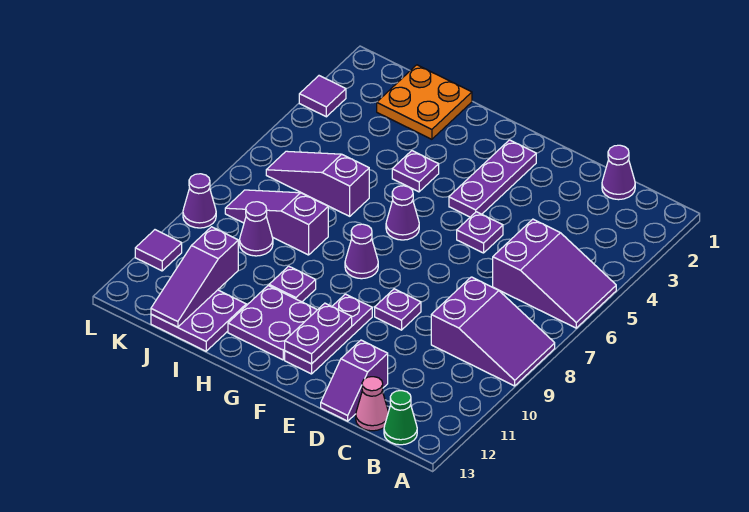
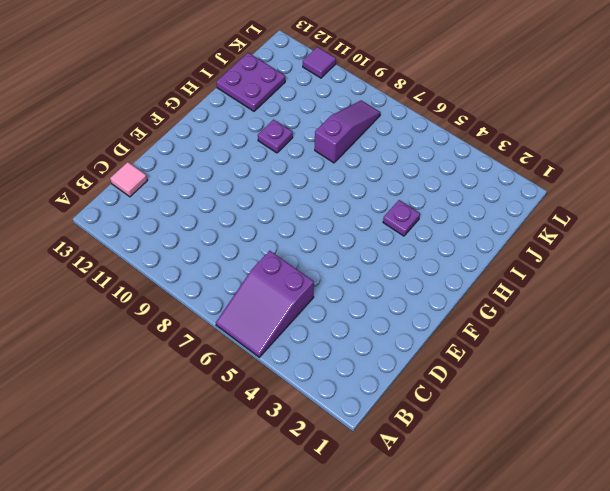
pink tile C13 level 1 -> pink cone C13 level 1
none -> purple slope A8:C9 level 1 top C
none -> green cone B13 level 1
none -> purple cone C1 level 1

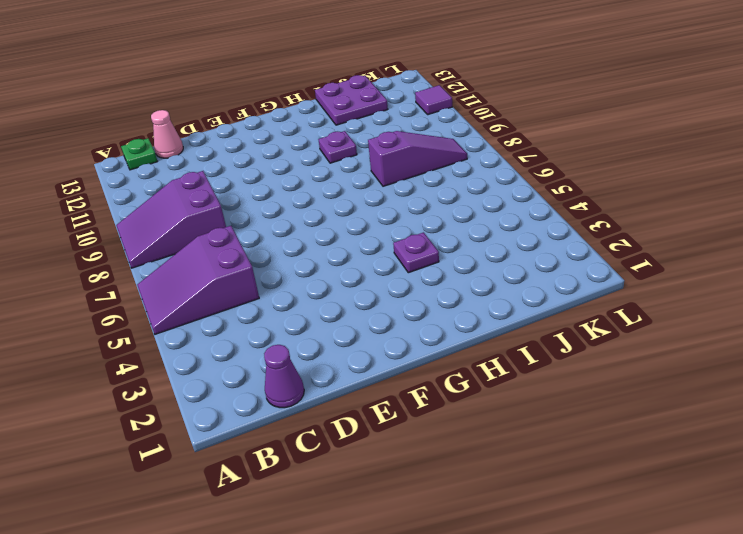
green plate B13 level 1 -> green cone B13 level 1
none -> purple slope D12:D13 level 1 top 12
none -> purple plate E5 level 1
none -> purple plate E9 level 1

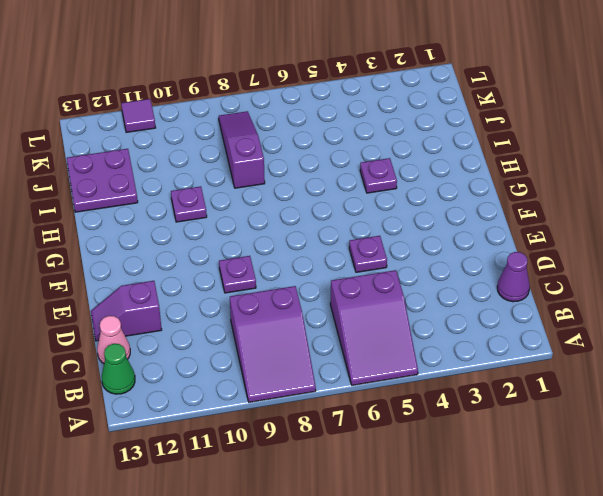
none -> purple plate F2:F4 level 1
none -> purple plate F10:F12 level 1
none -> purple cone G6 level 1

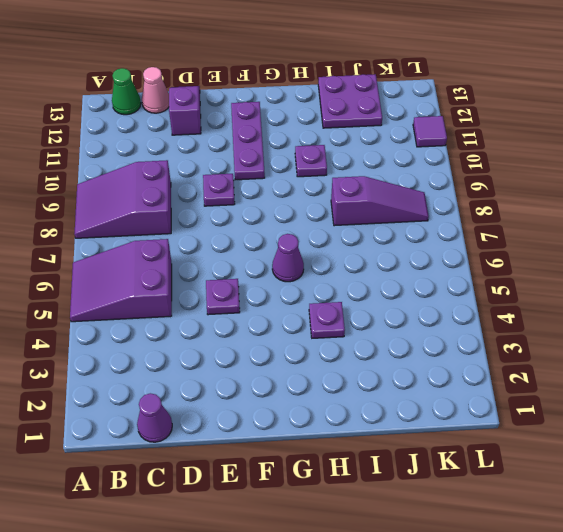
none -> purple plate F2:F4 level 1
none -> purple cone G8 level 1
none -> purple plate G11:H12 level 1

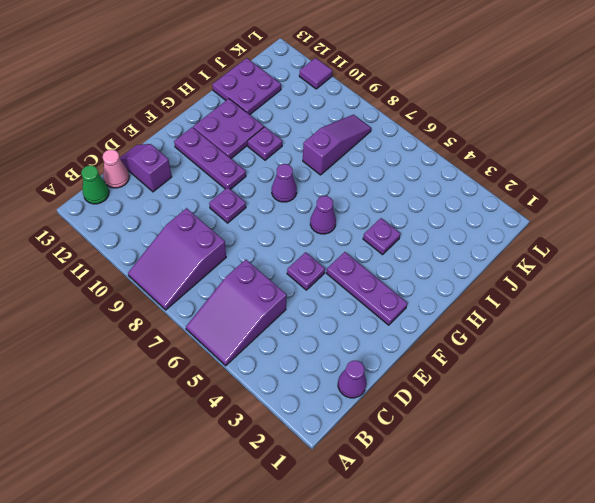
none -> orange plate I1:J2 level 1
none -> purple slope I6:K6 level 1 top I
none -> purple cone J9 level 1

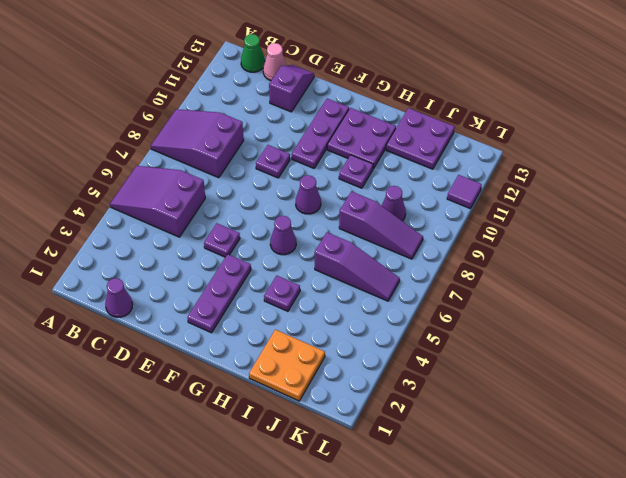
none -> purple tile L3 level 1
none -> purple cone L9 level 1
none -> purple plate F11:F12 level 2

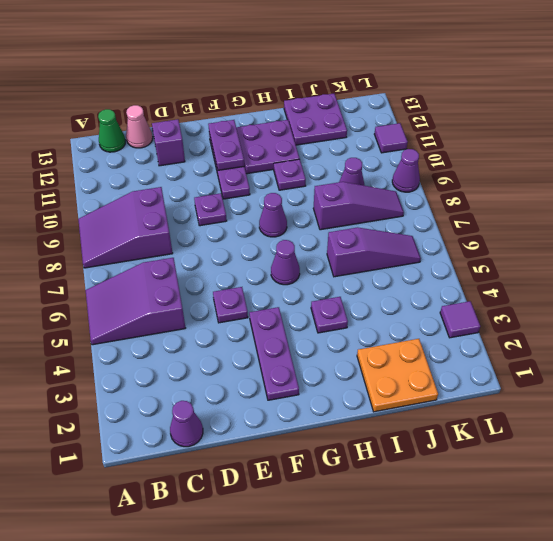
none -> purple slope J11:J13 level 2 top 11

